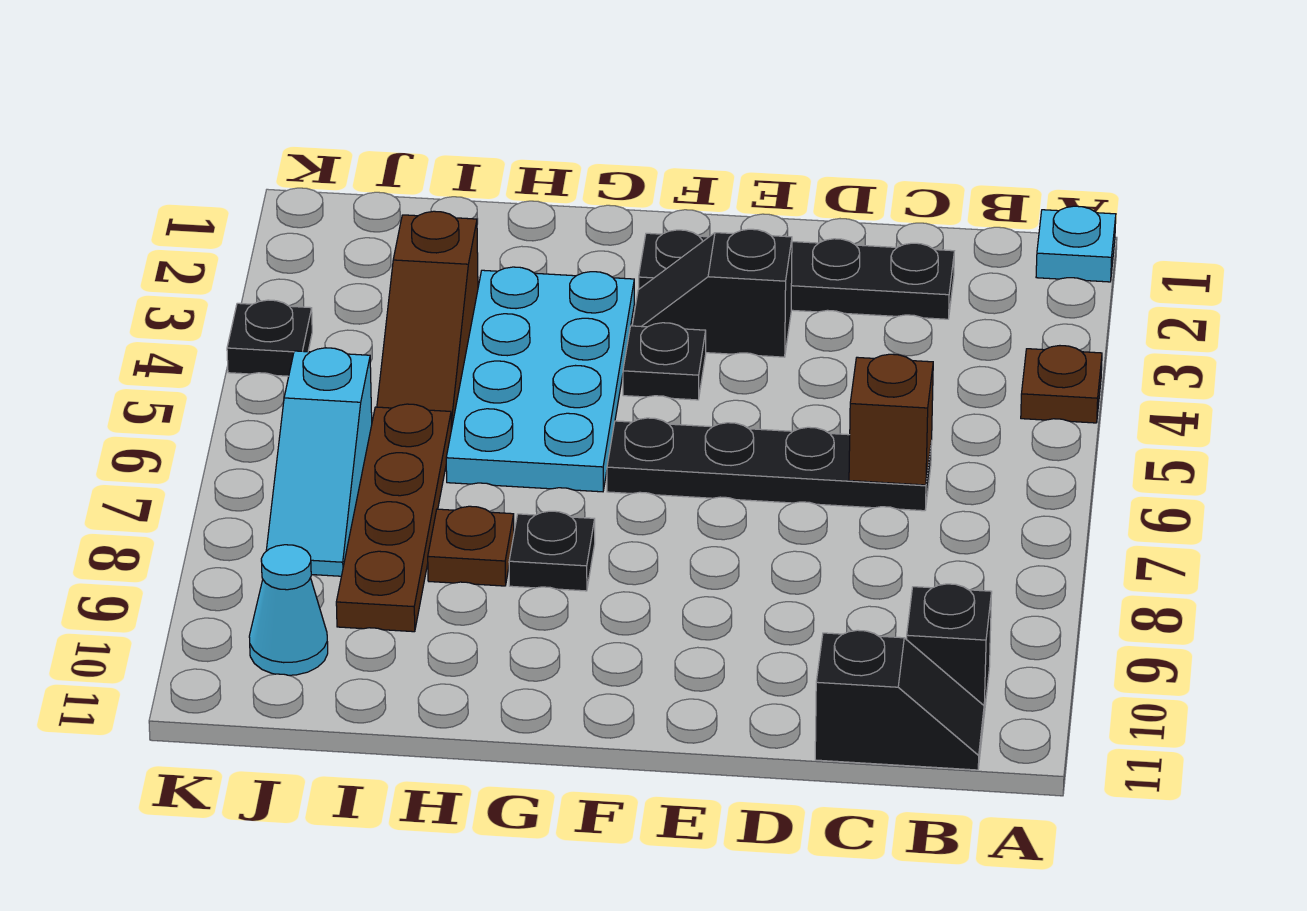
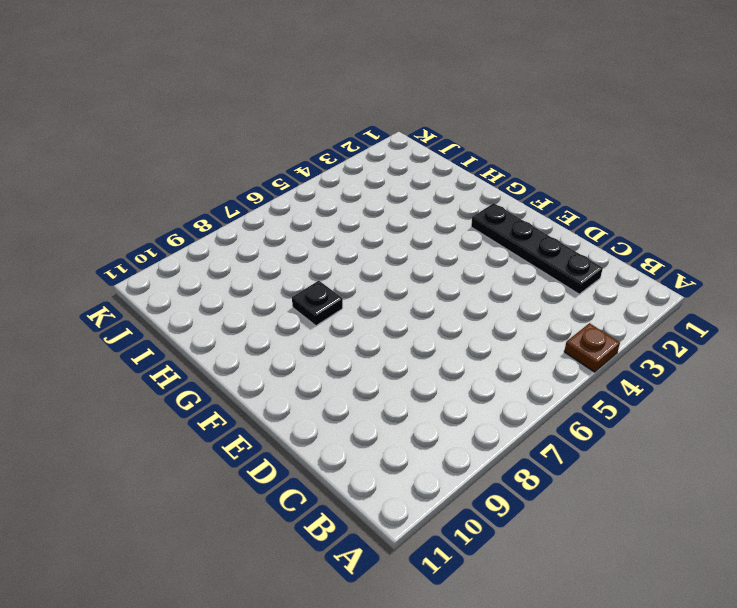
none -> cyan plate A1 level 1
none -> black brick B10 level 1
none -> black slope B11:C11 level 1 top C

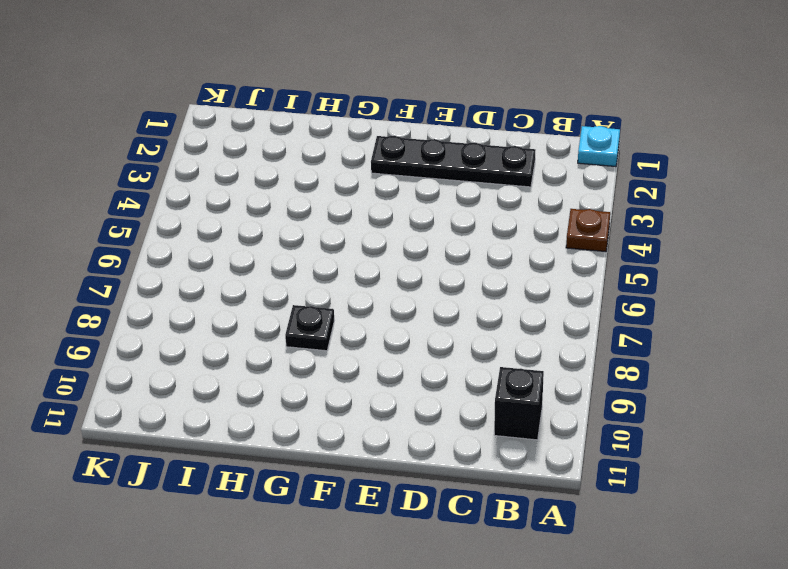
none -> black slope B11:C11 level 1 top C
none -> black plate C6:F6 level 1
none -> black slope E3:F3 level 1 top E

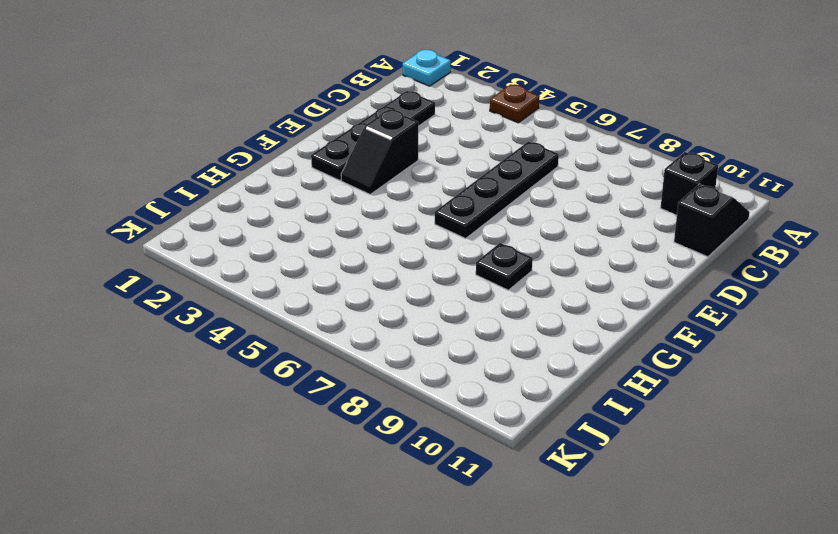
none -> black plate F4 level 1
none -> cyan plate G3:H6 level 1
none -> brown plate H8 level 1

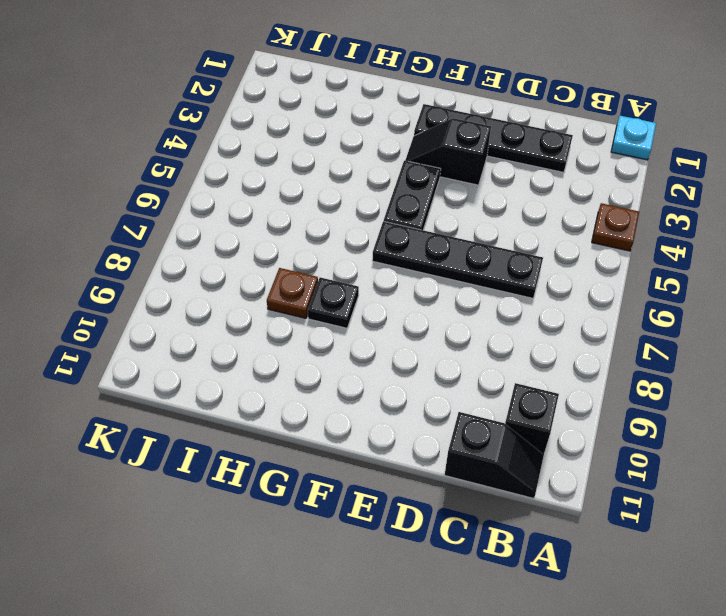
black plate F4:F5 level 1 -> black plate F4 level 1
none -> cyan plate G3:H6 level 1
none -> brown slope I3:I5 level 1 top 3
none -> brown plate I6:I9 level 1

